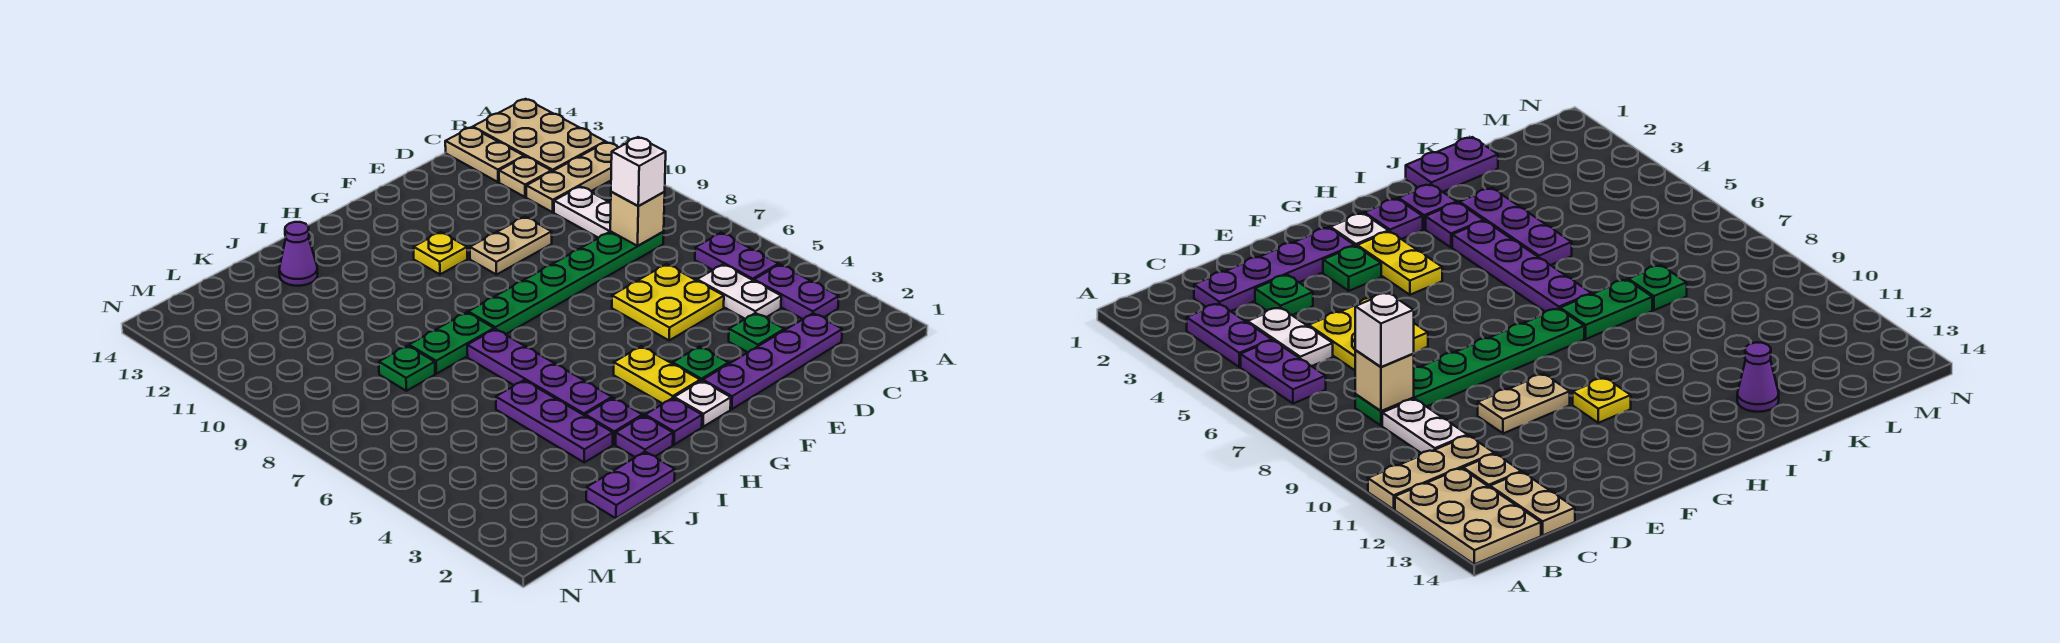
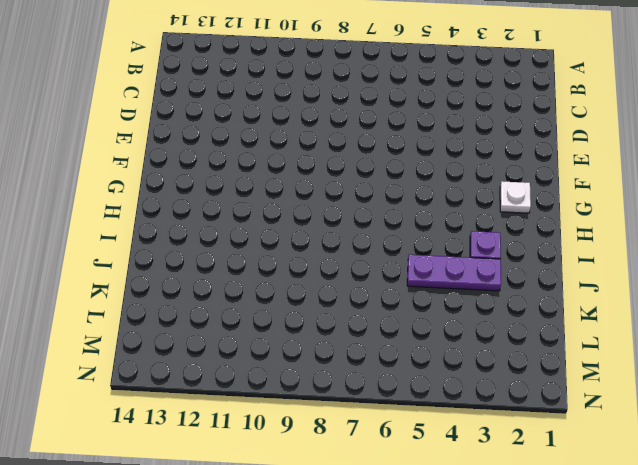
none -> tan plate A11:C11 level 1
none -> tan plate A12:B14 level 1
none -> purple plate B3:B4 level 1

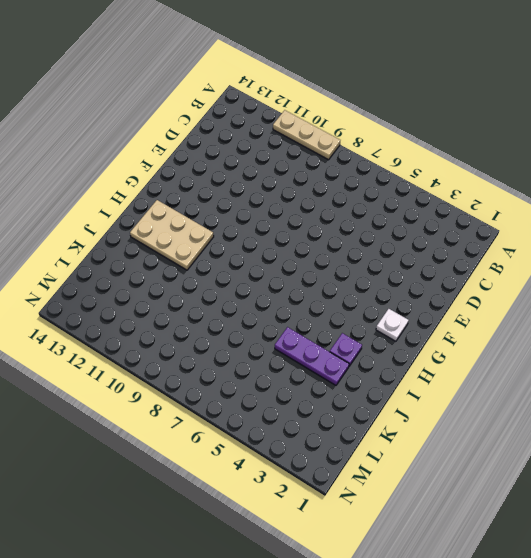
tan plate A9:A11 level 1 -> tan plate A11:C11 level 1
tan plate H11:I13 level 1 -> tan plate A12:B14 level 1
none -> purple plate B3:B4 level 1
none -> purple plate B5:B6 level 1
none -> purple plate C2:F2 level 1

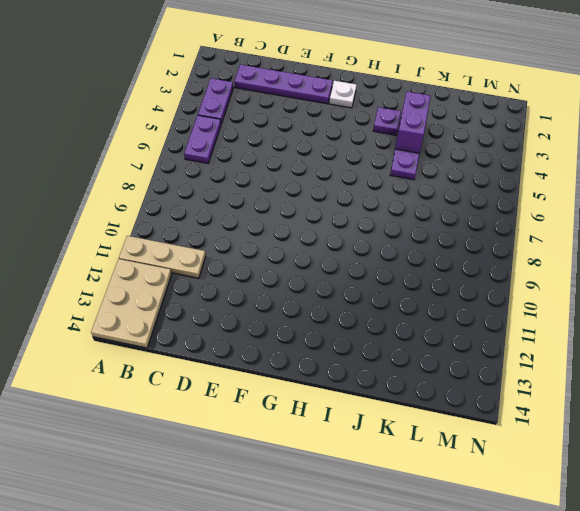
purple brick J3:J4 level 2 -> none
none -> white plate C4:C5 level 1
none -> green plate C8:H8 level 1
none -> white plate C9:C10 level 1

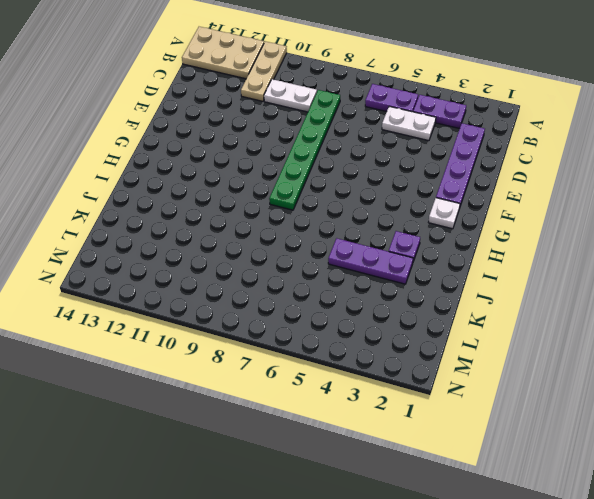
none -> tan plate C12 level 1
none -> tan plate C13:C14 level 1
none -> green plate D3 level 1

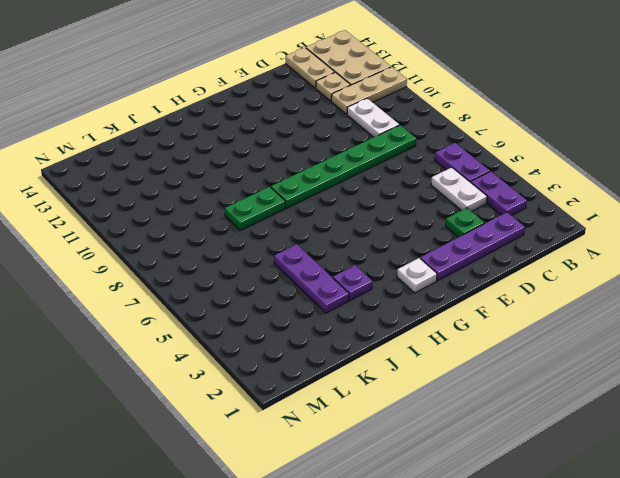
none -> yellow plate D5:E6 level 1
none -> tan plate E10:F10 level 1
none -> green plate F3 level 1

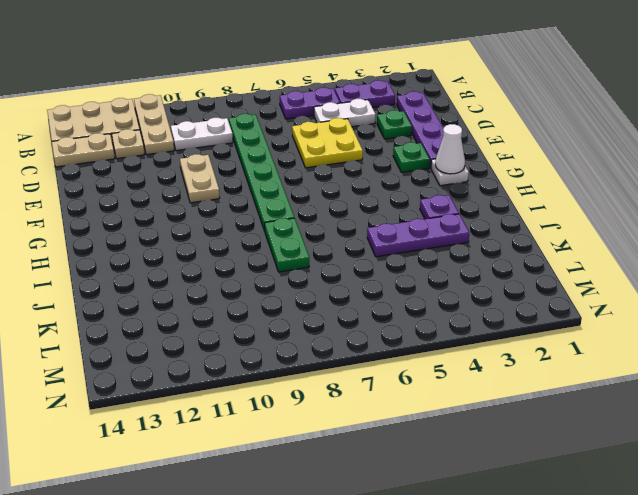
white cone G2 level 2 -> none
none -> yellow plate G3:G4 level 1
none -> yellow plate G11 level 1
none -> purple plate H2 level 1

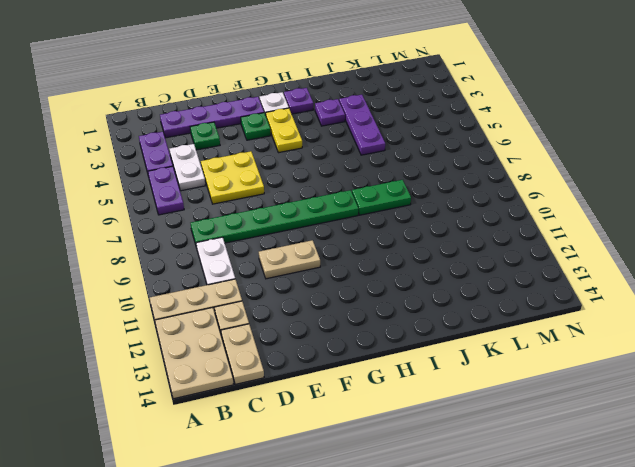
none -> yellow plate G11 level 1
none -> purple plate I2 level 1
none -> purple plate I4:I7 level 1

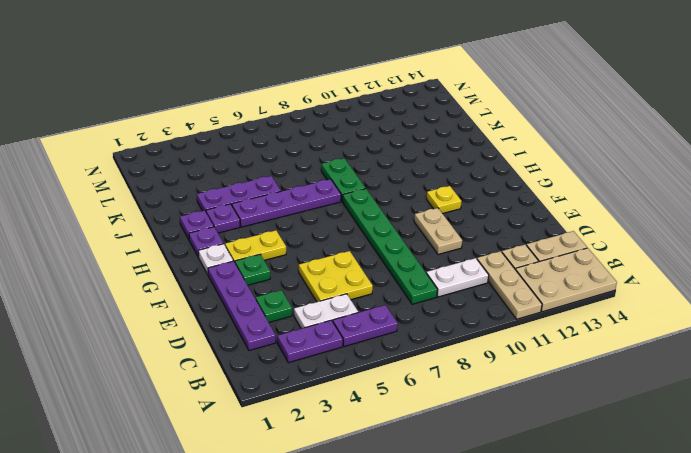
none -> purple plate J1:K1 level 1
none -> purple cone J13 level 1
none -> green plate K8 level 1

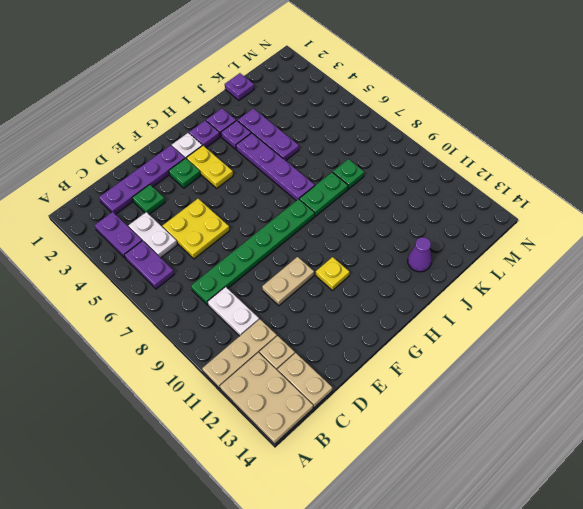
purple plate K1 level 1 -> purple plate J1:K1 level 1
none -> tan brick C8 level 2
none -> white brick C8 level 3

